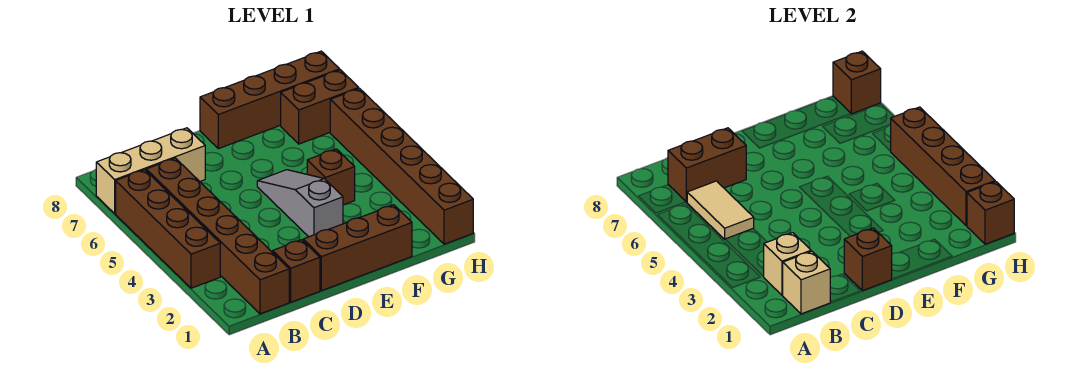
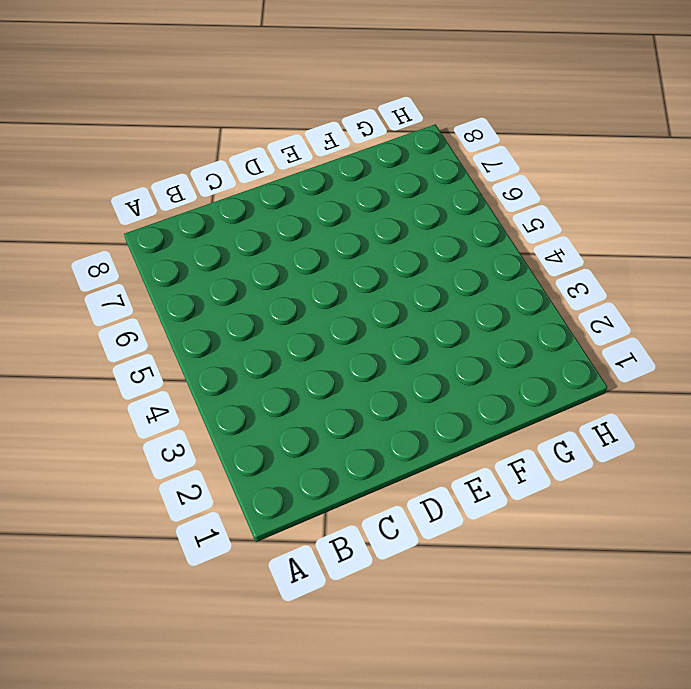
none -> brown brick A3:A6 level 1
none -> tan brick A7:C7 level 1
none -> brown brick B1:B6 level 1

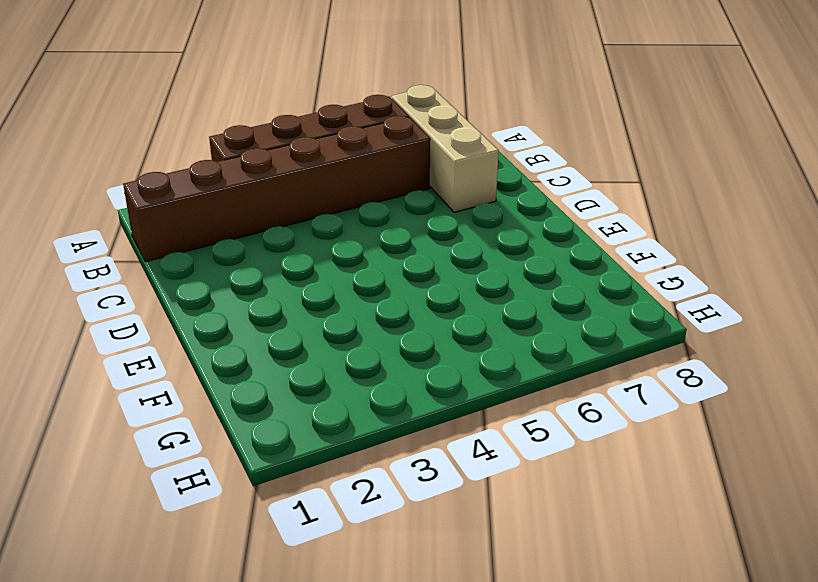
none -> brown brick C1 level 1
none -> brown brick D1:F1 level 1
none -> grey slope E3:E5 level 1 top 3

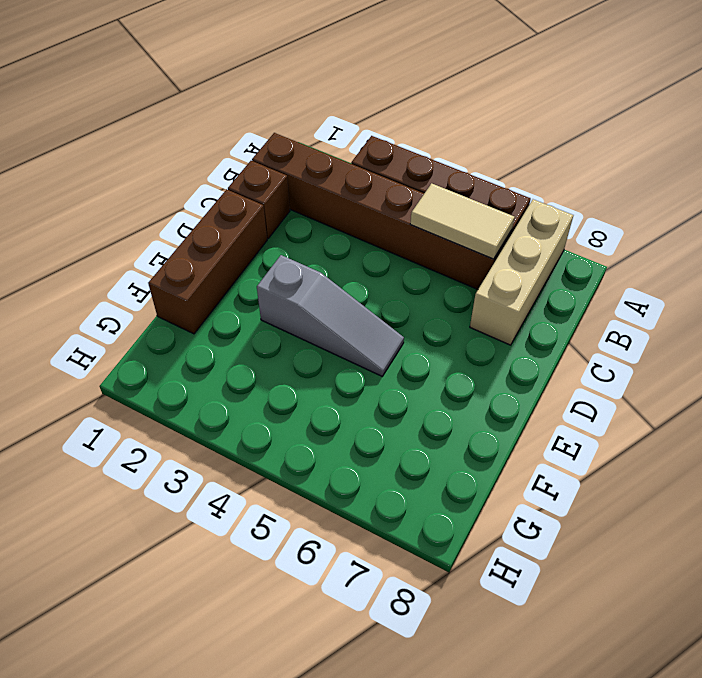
none -> brown brick E8:H8 level 1
none -> brown brick F4 level 1
none -> brown brick G7:H7 level 1

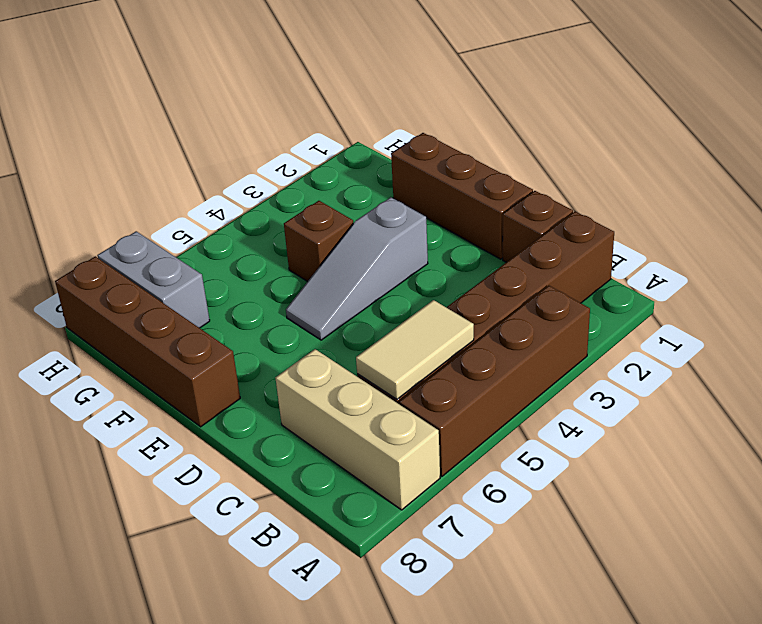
grey brick G7:H7 level 1 -> brown brick G7:H7 level 1
none -> brown brick H1:H6 level 1
none -> tan brick B1 level 2
none -> tan brick B2 level 2

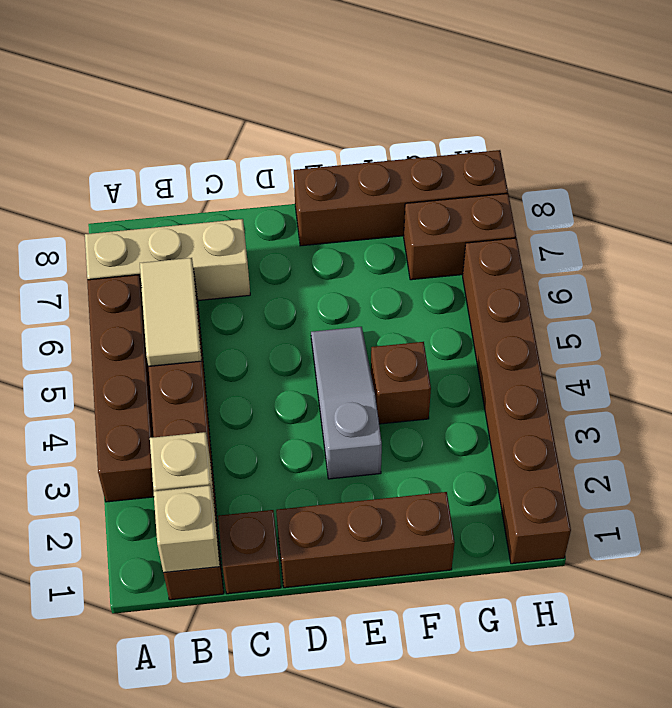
none -> brown brick B7:C7 level 2
none -> brown brick D1 level 2
none -> brown brick H1 level 2

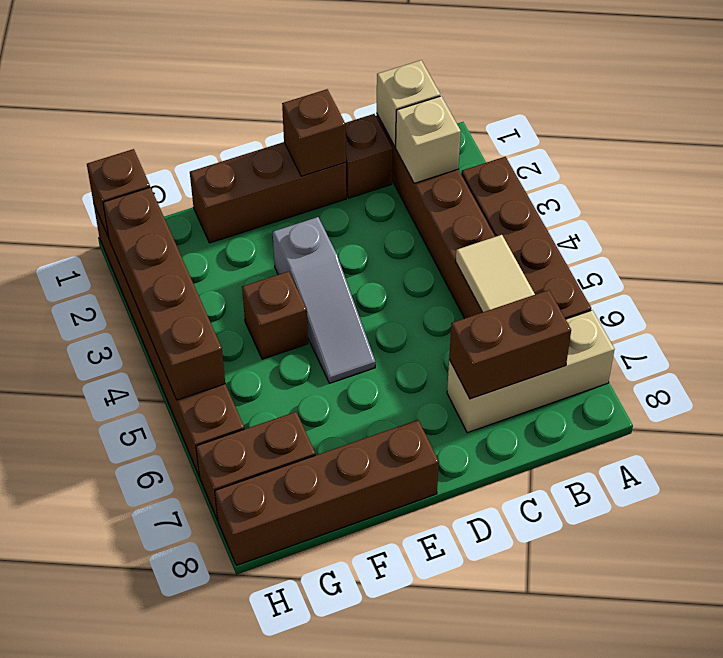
none -> brown brick H8 level 2

